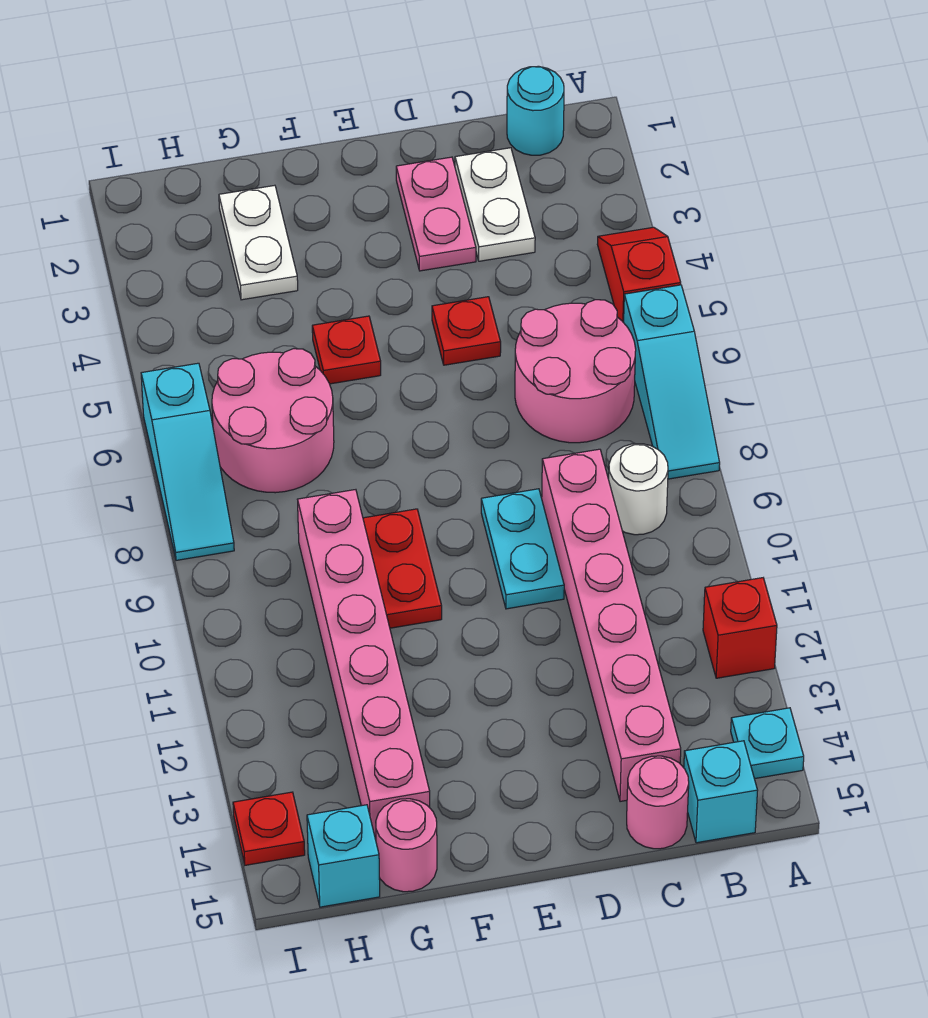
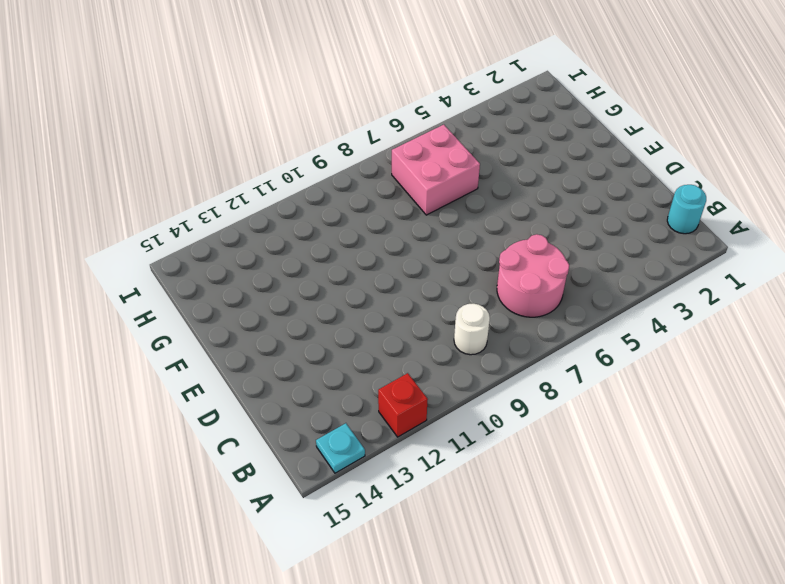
pink brick G6:H7 level 1 -> pink round brick G6:H7 level 1
none -> red slope A4:A5 level 1 top 5
none -> cyan slope A6:A8 level 1 top 6
none -> cyan brick B15 level 1

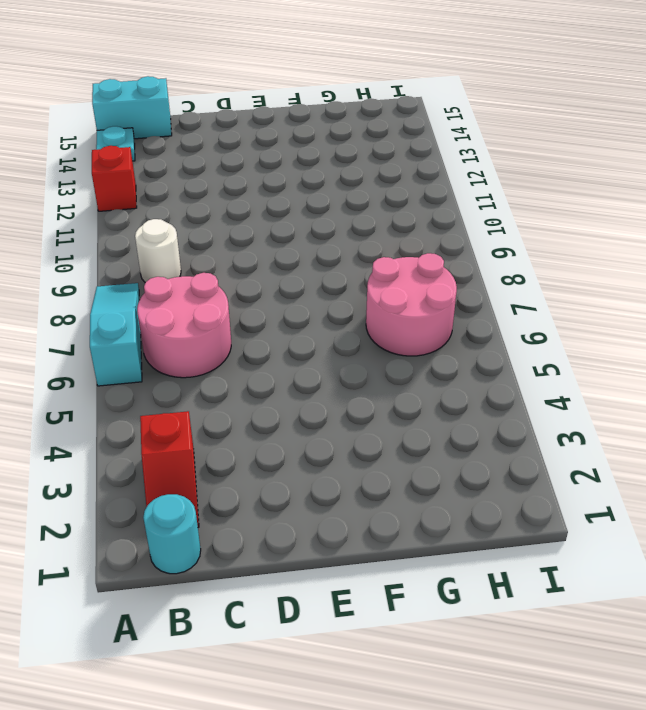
cyan brick A15:B15 level 1 -> cyan brick B15 level 1
red slope B2:B3 level 1 top 3 -> red slope A4:A5 level 1 top 5
none -> white plate C2:C3 level 1
none -> pink brick C9:C14 level 1
none -> pink round brick C15 level 1

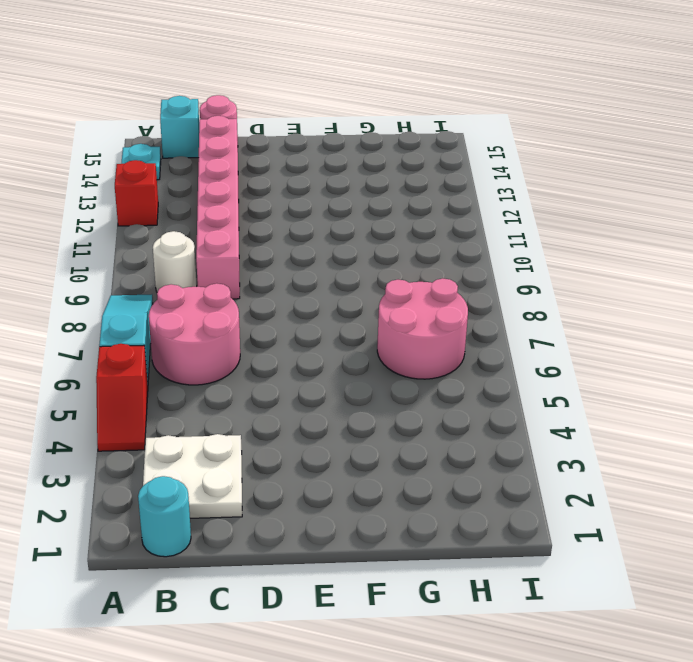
white plate B2:C3 level 1 -> white plate C2:C3 level 1
none -> pink plate D2:D3 level 1
none -> red plate D5 level 1
none -> cyan plate D9:D10 level 1

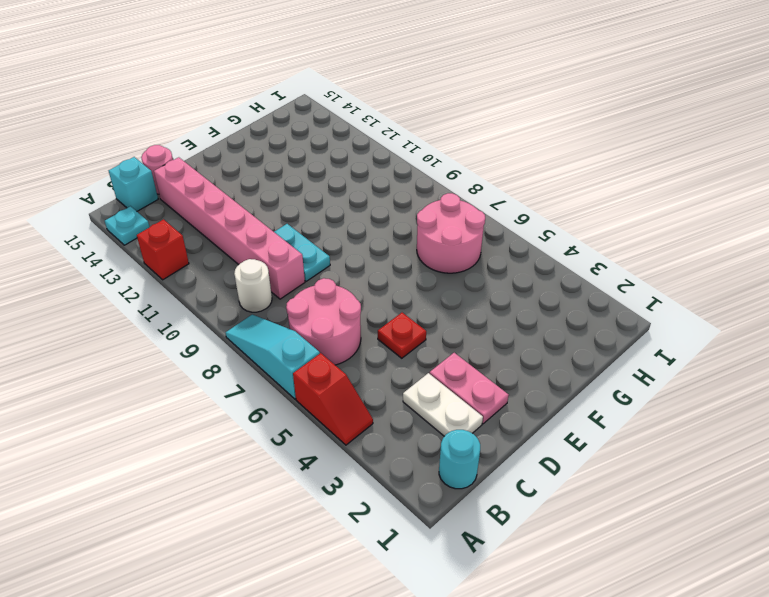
none -> red plate F5 level 1
none -> red plate F9:F10 level 1
none -> white plate G2:G3 level 1

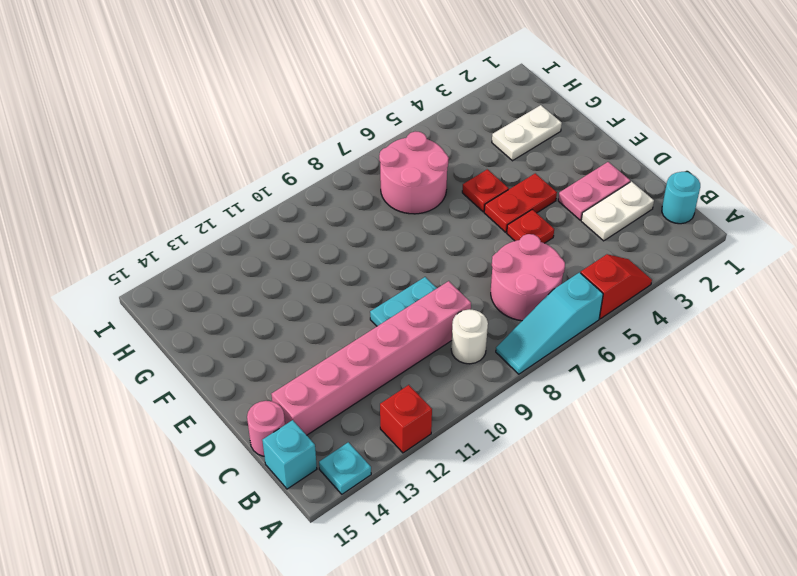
red plate E4:E5 level 1 -> red plate F9:F10 level 1
none -> pink brick G9:G14 level 1
none -> pink round brick G15 level 1
none -> cyan brick H15 level 1

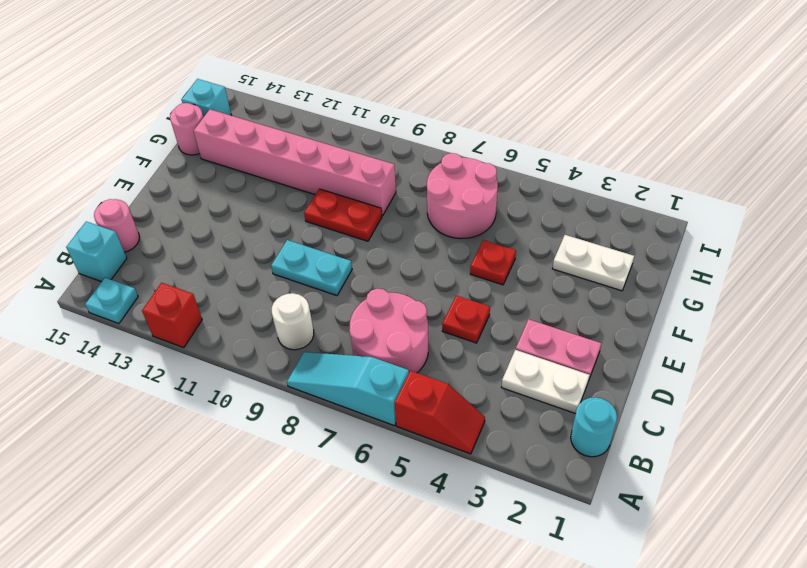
none -> pink brick C9:C14 level 1
none -> cyan slope I6:I8 level 1 top 6
none -> red plate I14 level 1

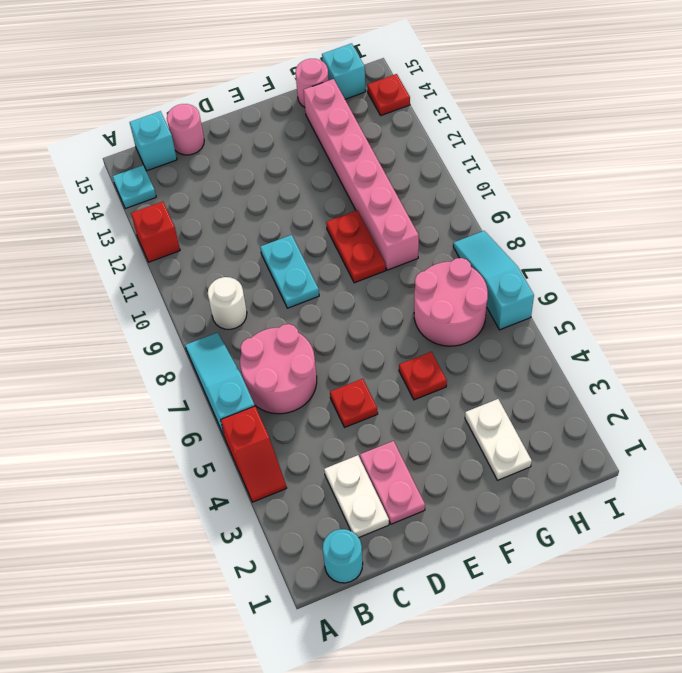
none -> pink brick C9:C14 level 1

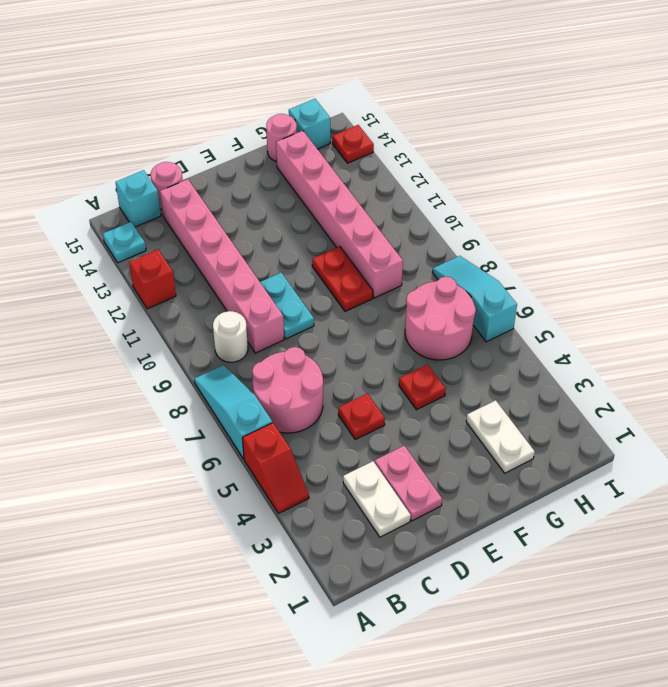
none -> cyan round brick B1 level 1

